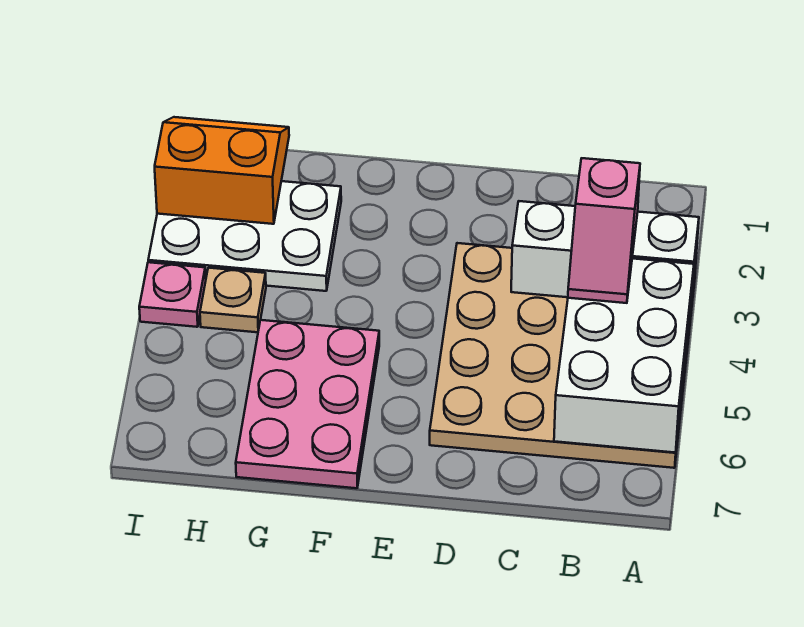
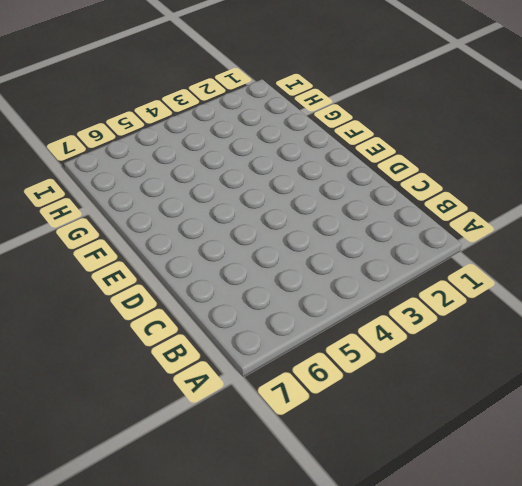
none -> tan plate A3:D6 level 1
none -> pink plate F5:G7 level 1

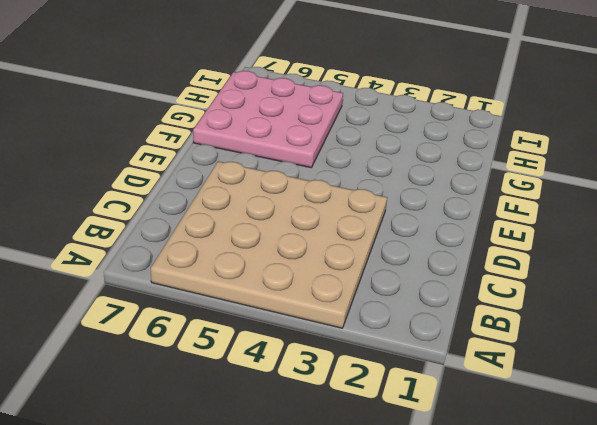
pink plate F5:H7 level 1 -> pink plate F5:G7 level 1
none -> white plate G2:I3 level 1
none -> tan plate H4 level 1

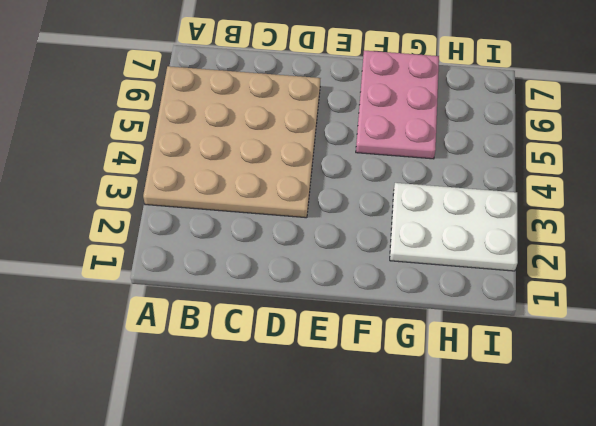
none -> tan plate H4 level 1
none -> pink plate I4 level 1

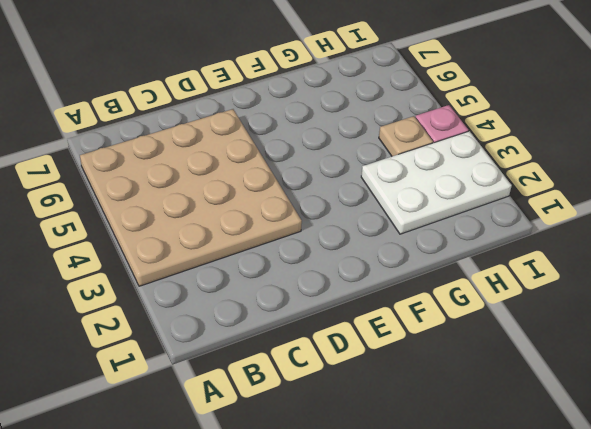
none -> pink plate F5:G7 level 1
none -> white brick A3:C3 level 2

